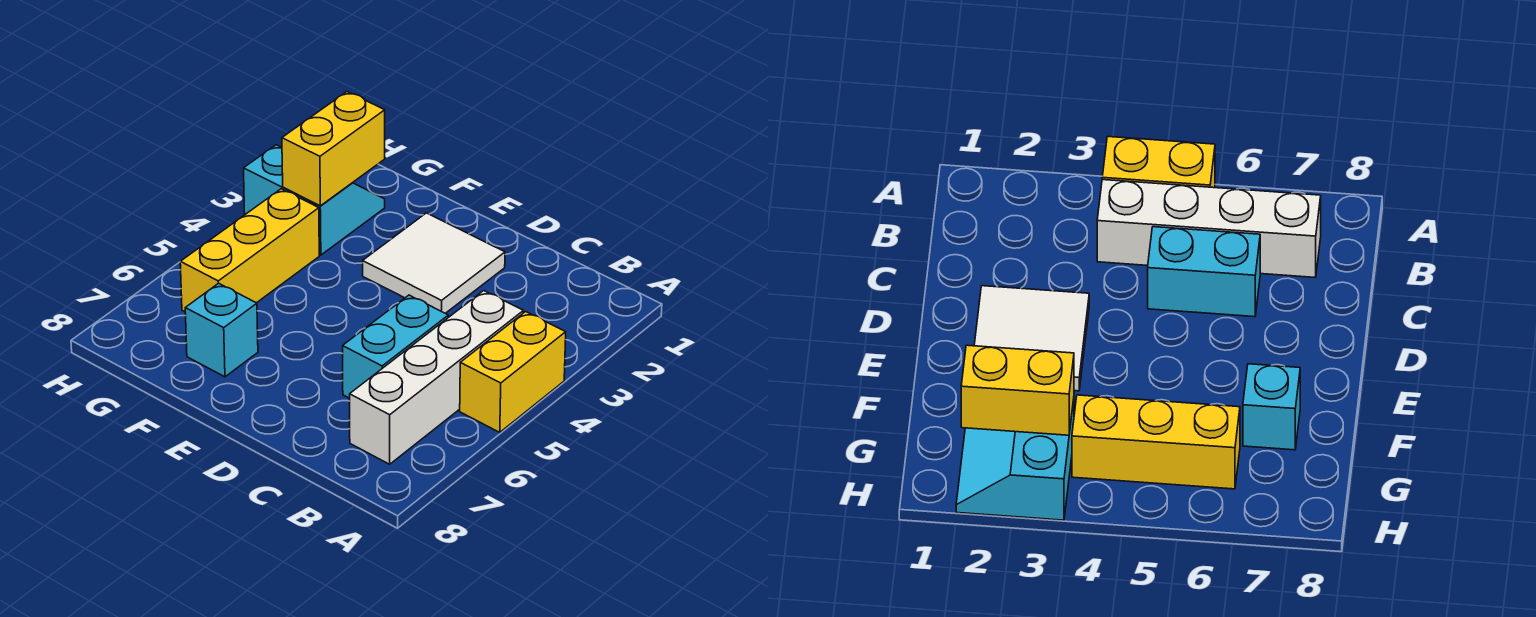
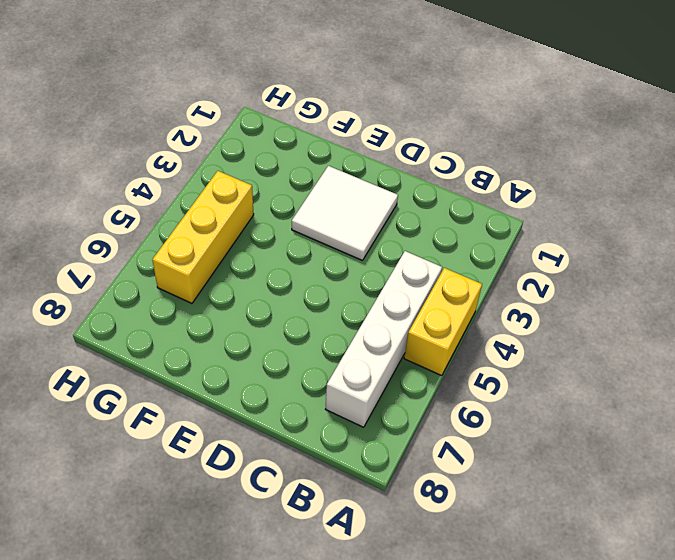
none -> cyan brick C5:C6 level 1
none -> cyan brick F7 level 1

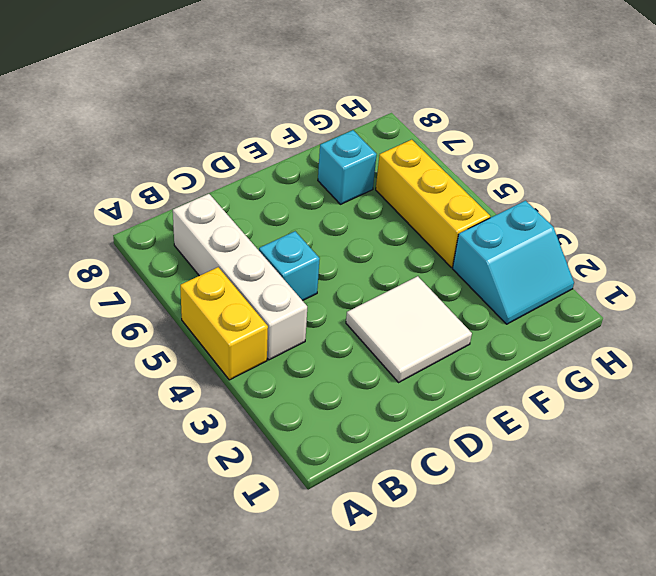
cyan brick C5 level 1 -> cyan brick C5:C6 level 1
none -> yellow brick G2:G3 level 2

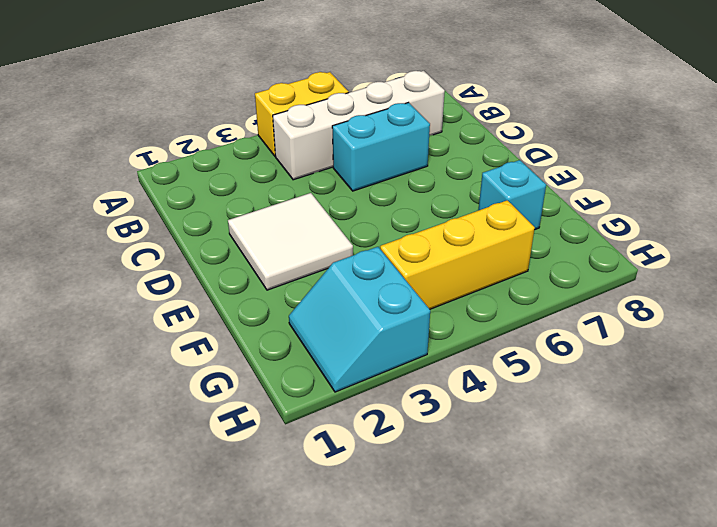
none -> yellow brick G2:G3 level 2

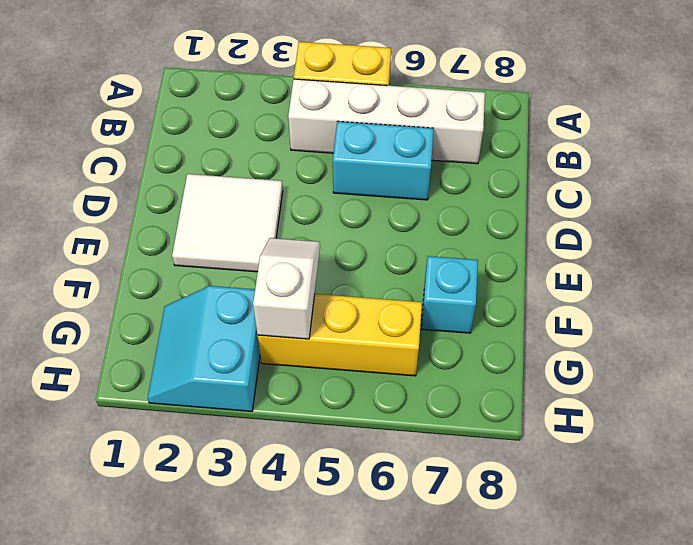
white slope F4:G4 level 2 top G -> none
none -> yellow brick G2:G3 level 2

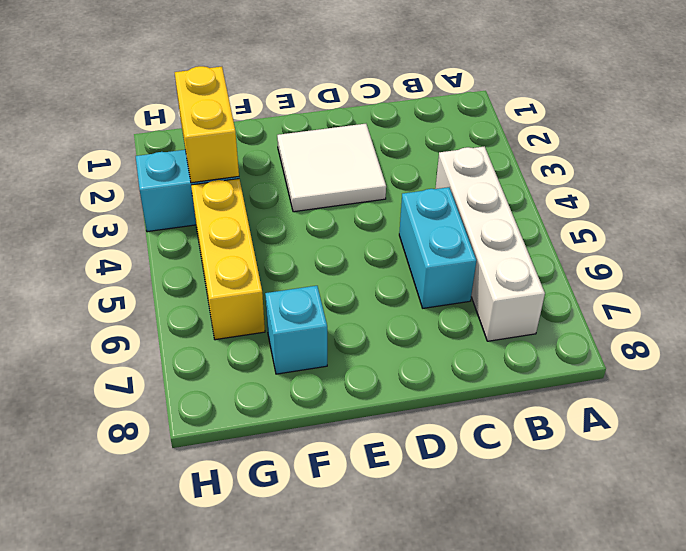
none -> yellow brick A4:A5 level 1

